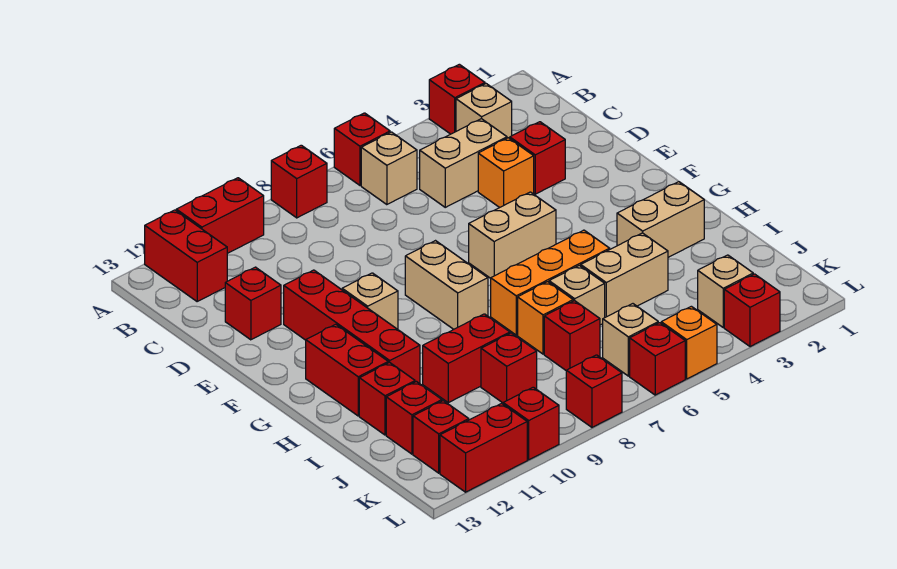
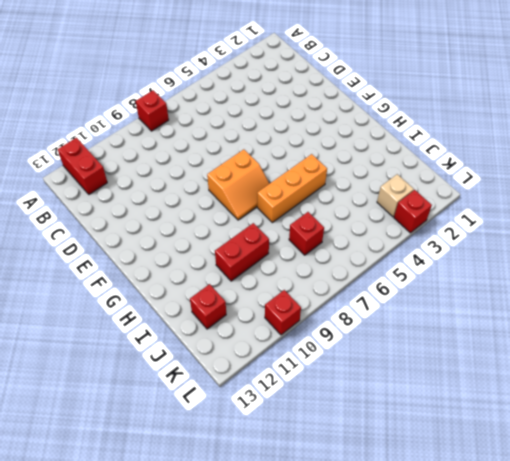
orange slope F7:G8 level 1 top F -> tan brick F8:G8 level 1
none -> red brick A3 level 1
none -> red brick A6 level 1
none -> red brick A10:A11 level 1
none -> tan brick B3 level 1

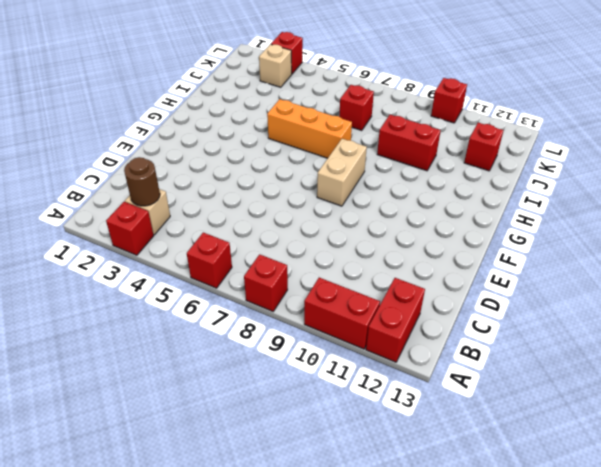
brown round brick B3 level 2 -> none
none -> tan brick B6 level 1
none -> tan brick C4:C5 level 1
none -> red brick D3 level 1
none -> orange brick D4 level 1

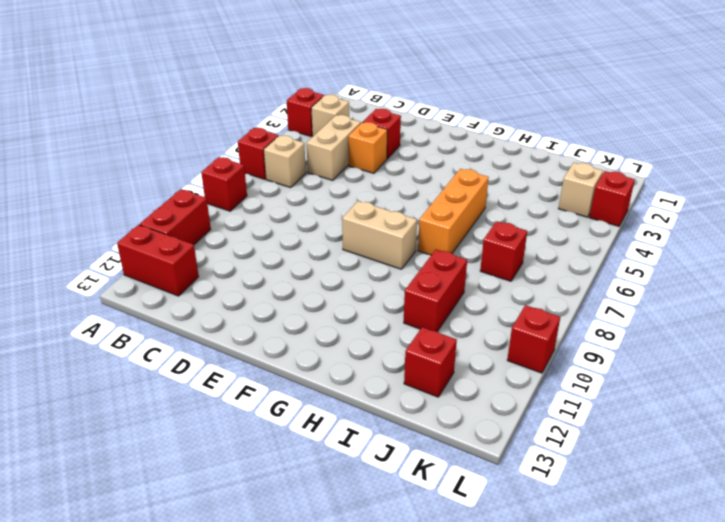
none -> red brick D12 level 1
none -> red brick E11:H11 level 1
none -> tan brick F5:F6 level 1
none -> tan brick F10 level 1

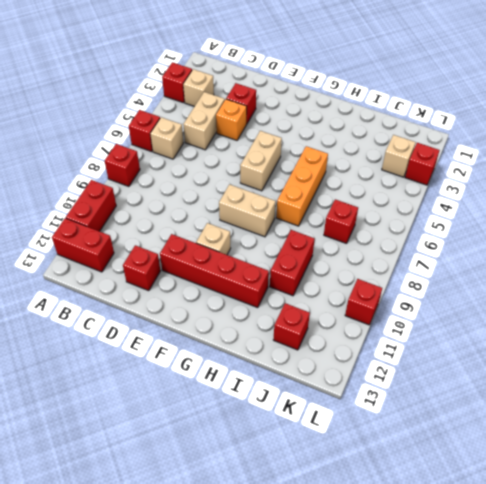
none -> red brick G12:H12 level 1
none -> tan brick H2:H3 level 1
none -> tan brick I4:I5 level 1
none -> tan brick I6 level 1

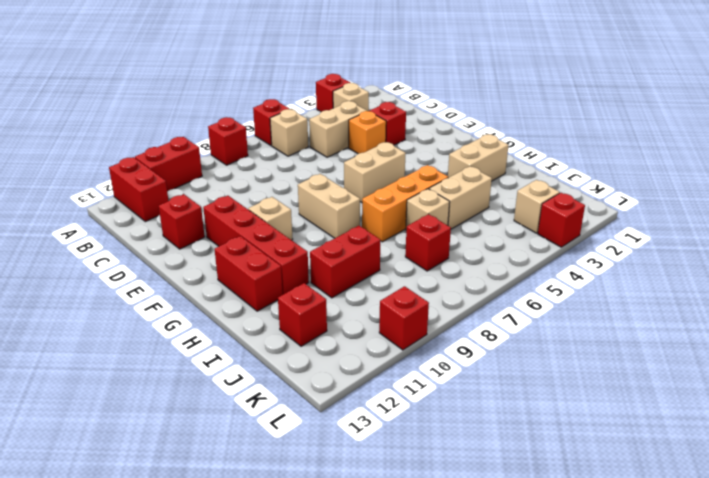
none -> orange brick I7 level 1
none -> red brick I12 level 1
none -> red brick J9 level 1
none -> tan brick K6 level 1

